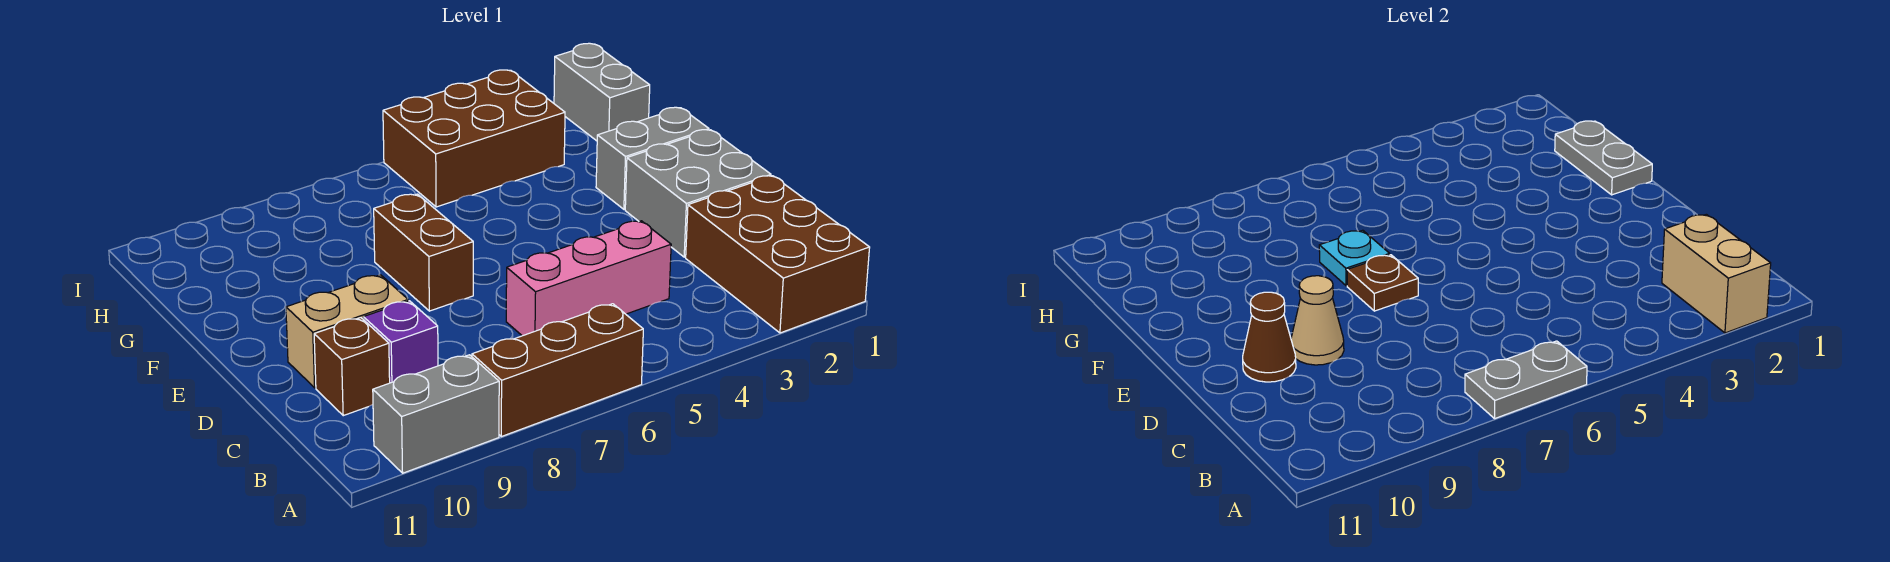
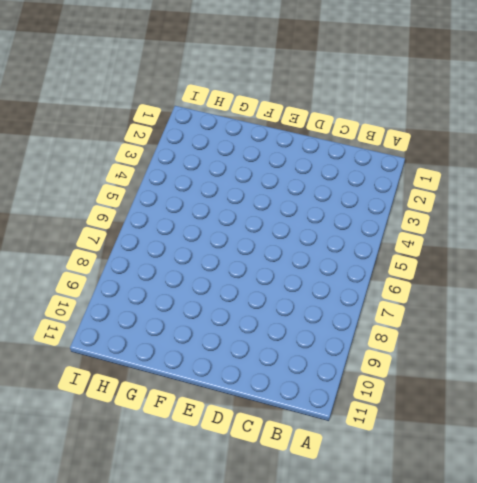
none -> brown brick A1:C2 level 1
none -> brown brick A6:A8 level 1
none -> grey brick A9:A10 level 1

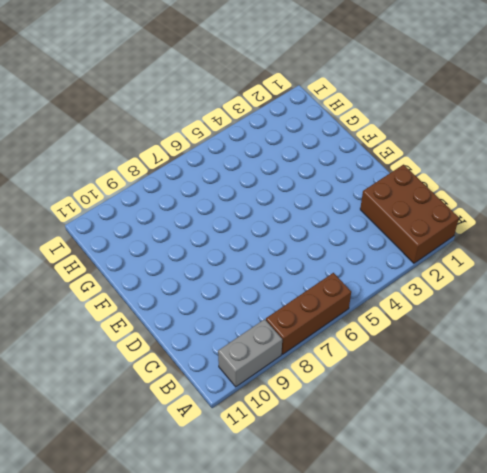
none -> pink brick C4:C6 level 1
none -> purple brick C9 level 1
none -> brown brick C10 level 1

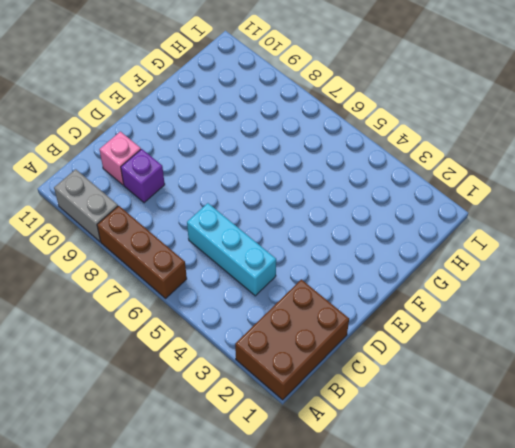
cyan brick C4:C6 level 1 -> pink brick C4:C6 level 1
pink brick C10 level 1 -> brown brick C10 level 1
none -> grey brick D1:E2 level 1
none -> tan brick D9:D10 level 1
none -> brown brick E7:F7 level 1

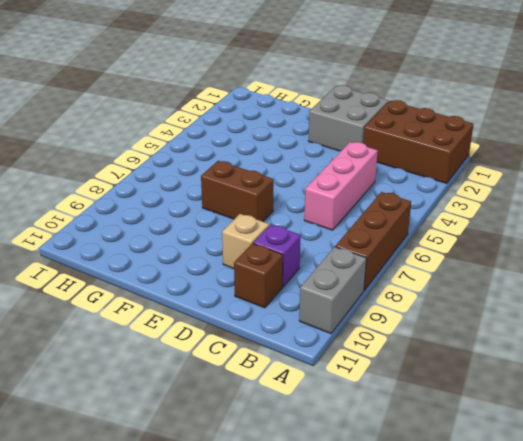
tan brick D9 level 1 -> tan brick D9:D10 level 1
none -> grey brick F1:F2 level 1
none -> grey brick H1:I1 level 1
none -> brown brick H3:I5 level 1

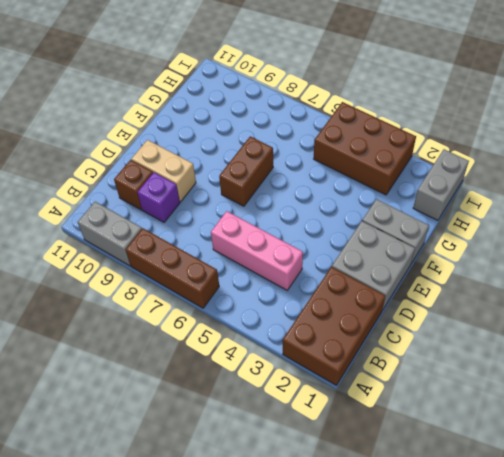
none -> tan brick A2:B2 level 2
none -> grey plate A6:A7 level 2
none -> tan cone D9 level 2

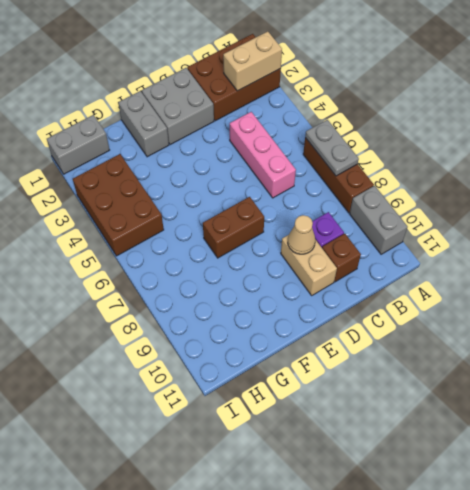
none -> brown cone D10 level 2
none -> brown plate E7 level 2
none -> grey plate F1:G1 level 2

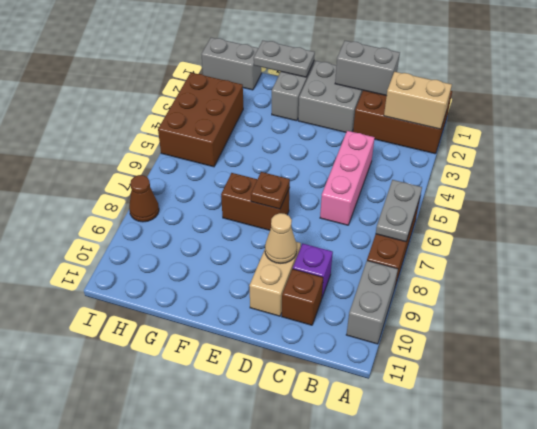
grey brick C1:D1 level 2 -> none
brown cone I8 level 1 -> brown cone D10 level 2
none -> cyan plate F7 level 2

